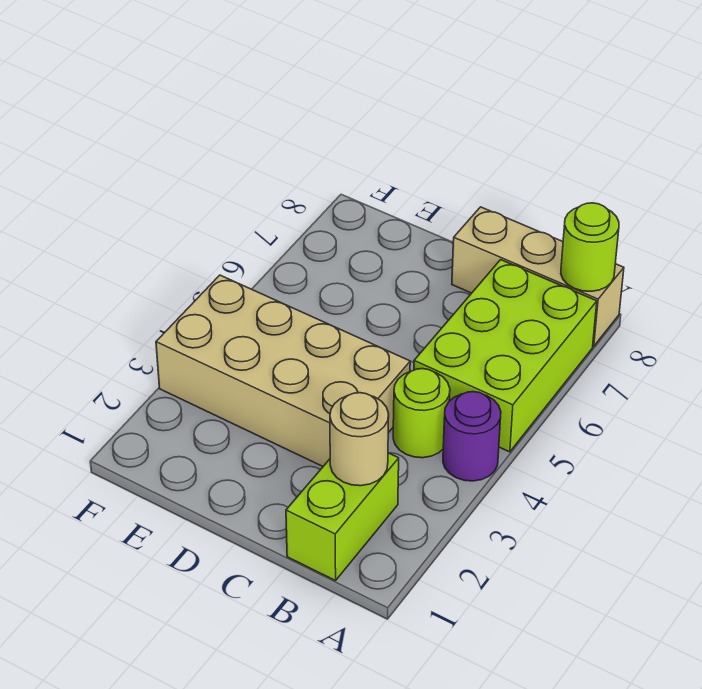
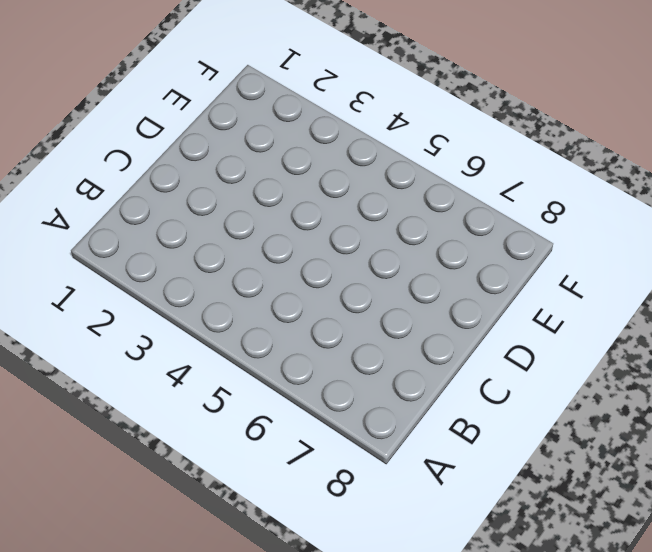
none -> purple round brick A4 level 1
none -> lime brick A5:B7 level 1

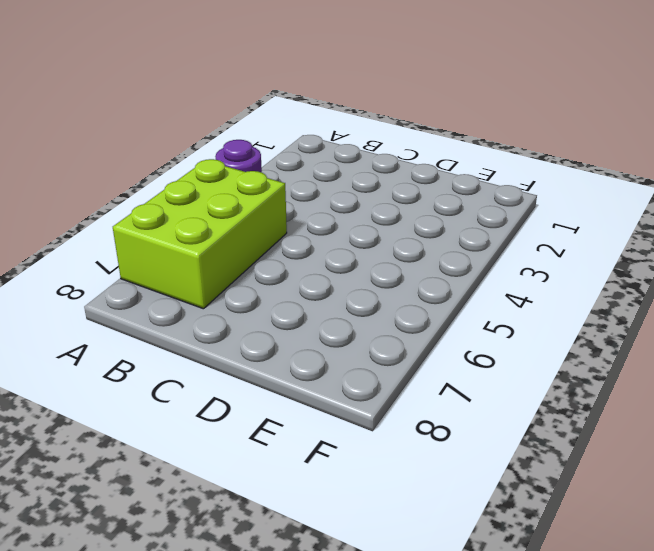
none -> tan brick A8:C8 level 1
none -> lime brick B1:B2 level 1

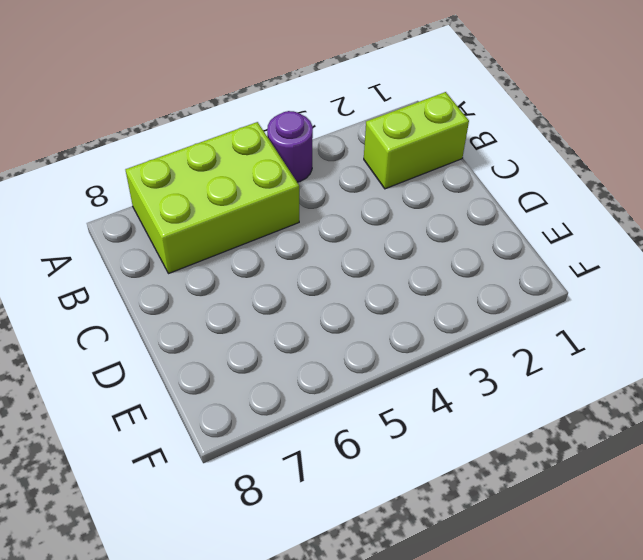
none -> tan brick A8:C8 level 1
none -> lime round brick B4 level 1

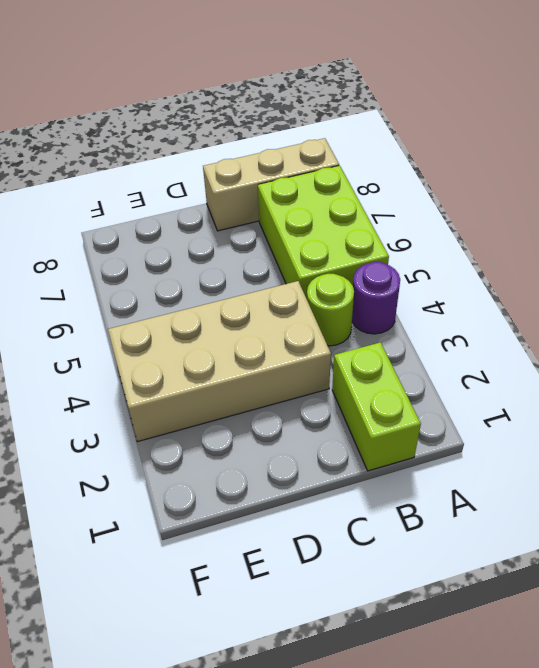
none -> lime round brick A8 level 2
none -> tan round brick B2 level 2

